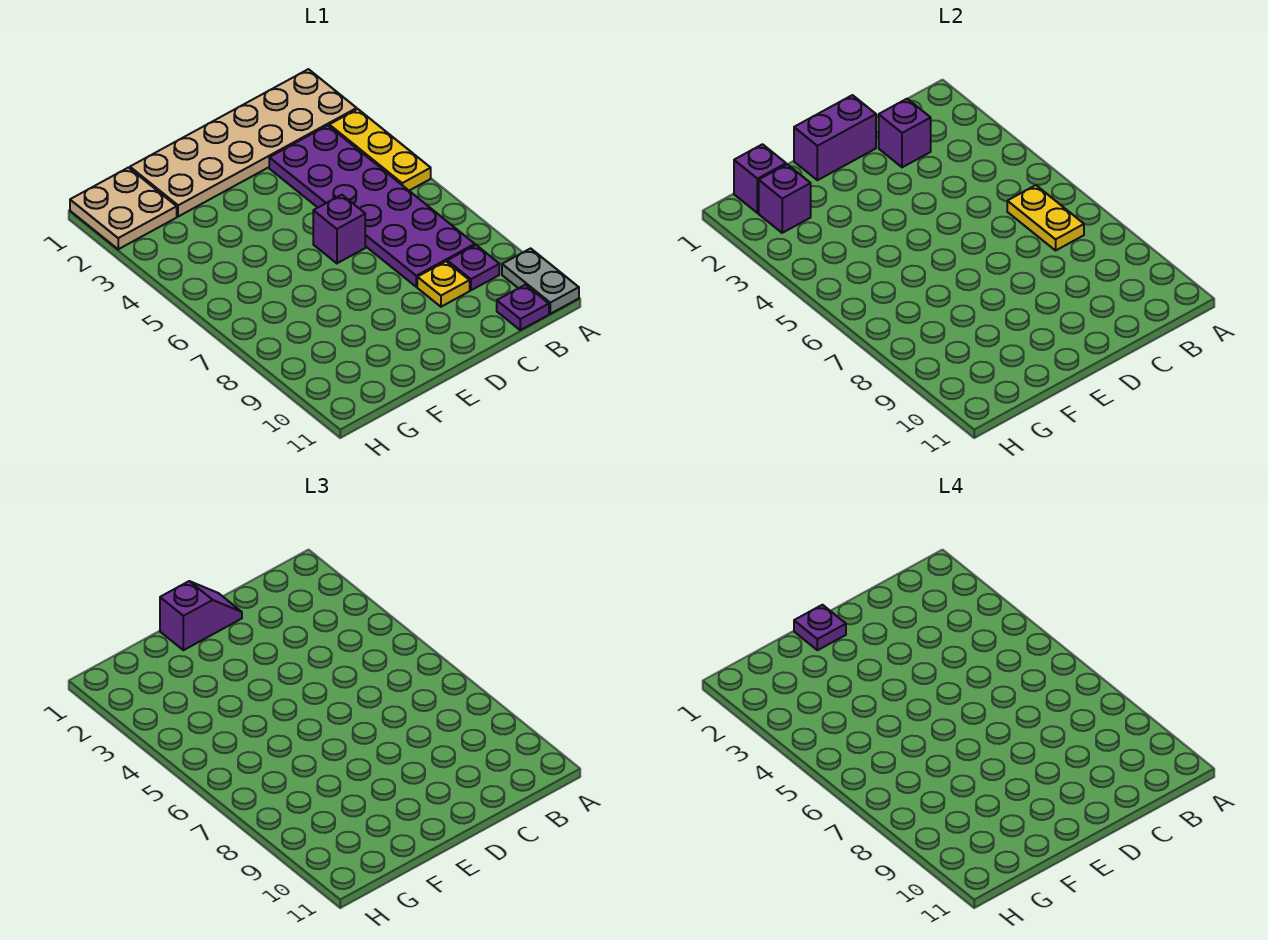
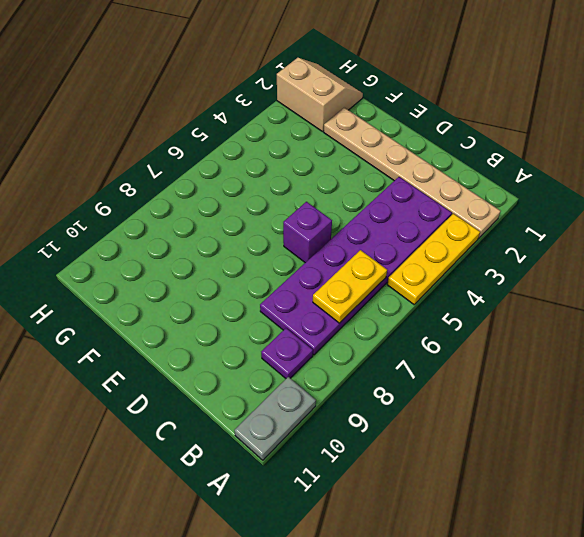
tan plate A2:F2 level 1 -> tan plate A1:F2 level 1
tan slope G1:H2 level 1 top 2 -> tan plate G1:H2 level 1
none -> purple plate B11 level 1
none -> yellow plate C9 level 1
none -> purple brick C2 level 2

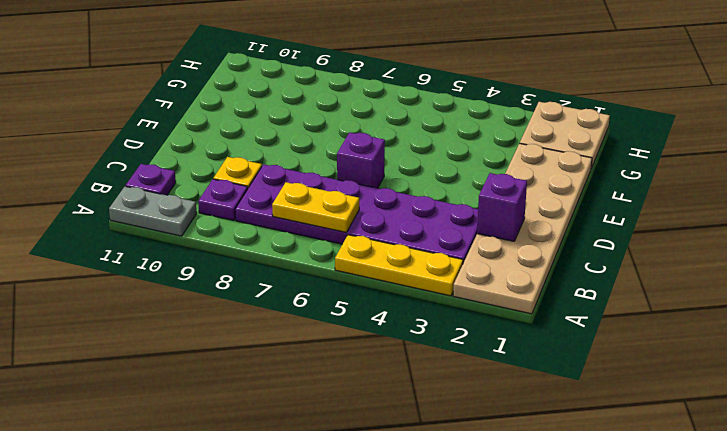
none -> purple brick D1:E1 level 2
none -> purple brick G1 level 2
none -> purple brick G2 level 2

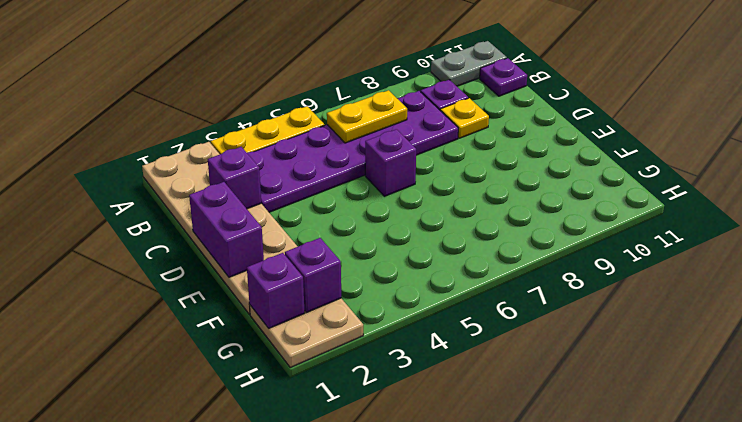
none -> purple slope D1:E1 level 3 top E
none -> purple plate E1 level 4

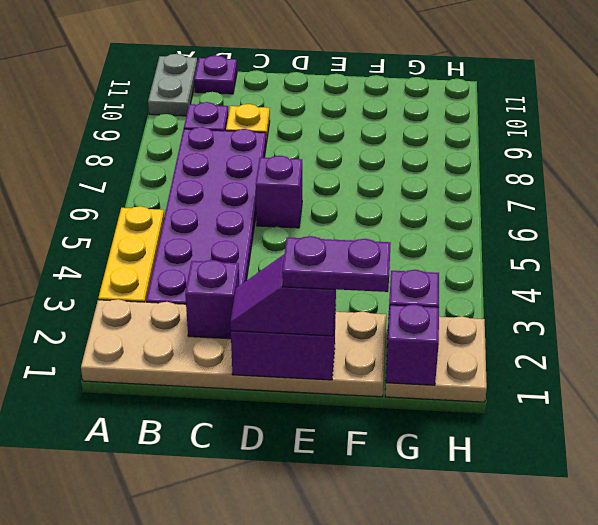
purple plate E1:F1 level 4 -> purple plate E1 level 4
none -> yellow plate B6:B7 level 2

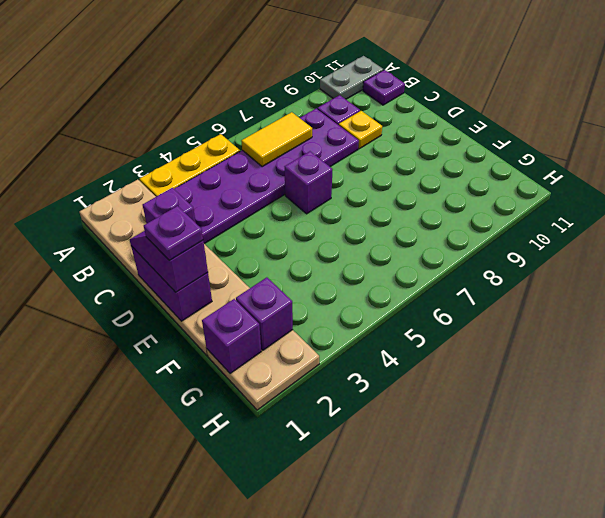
yellow tile B6:B7 level 2 -> yellow plate B6:B7 level 2

